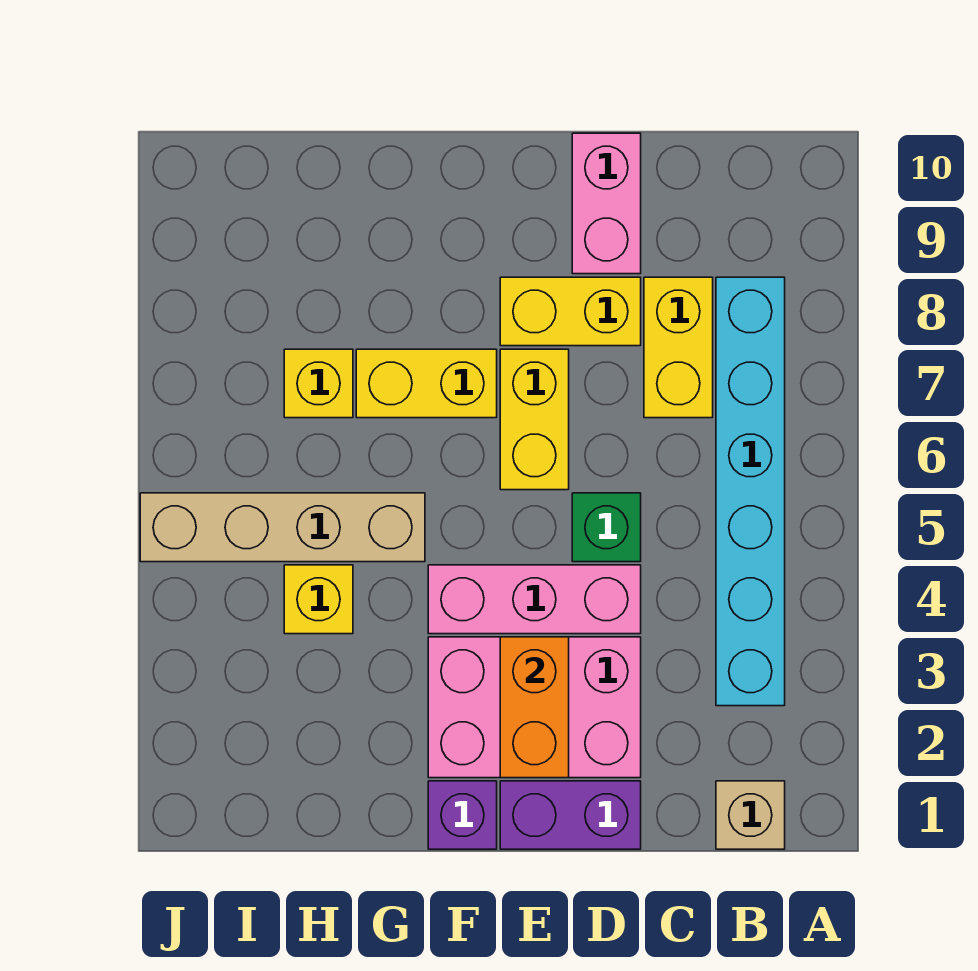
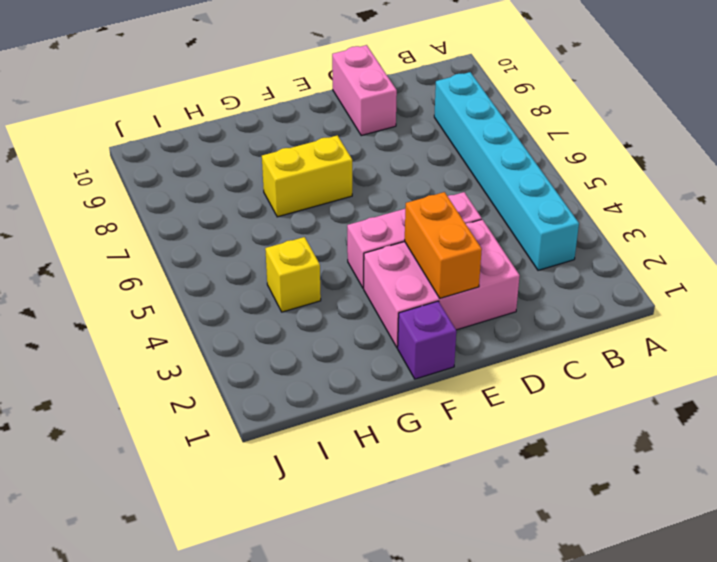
none -> tan brick B1 level 1
none -> yellow brick C7:C8 level 1
none -> purple brick D1:E1 level 1

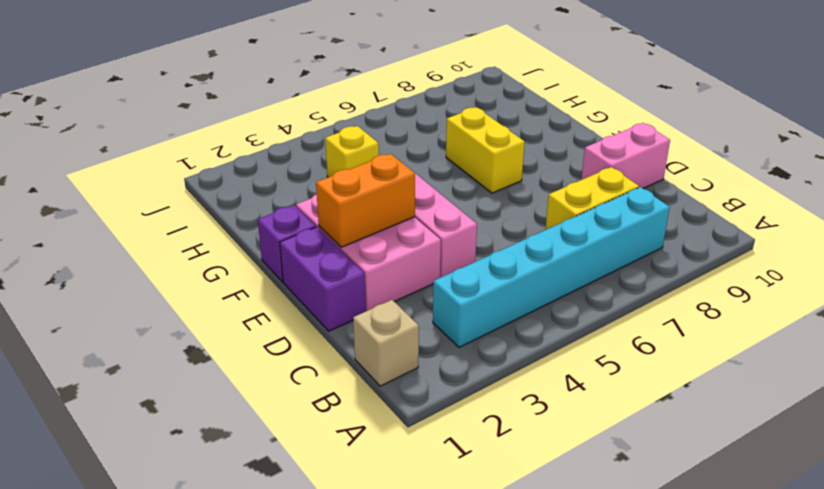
none -> green brick D5 level 1
none -> yellow brick D8:E8 level 1
none -> yellow brick E6:E7 level 1

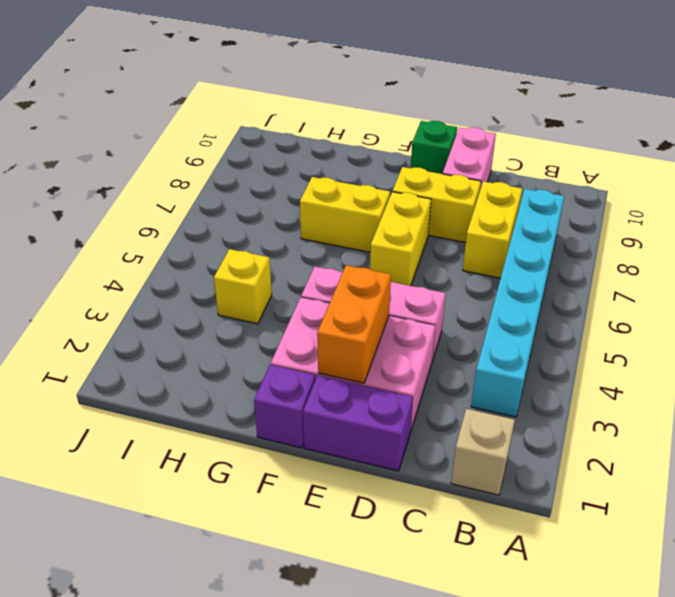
green brick E10 level 1 -> green brick D5 level 1
none -> tan brick G5:J5 level 1
none -> yellow brick H7 level 1

